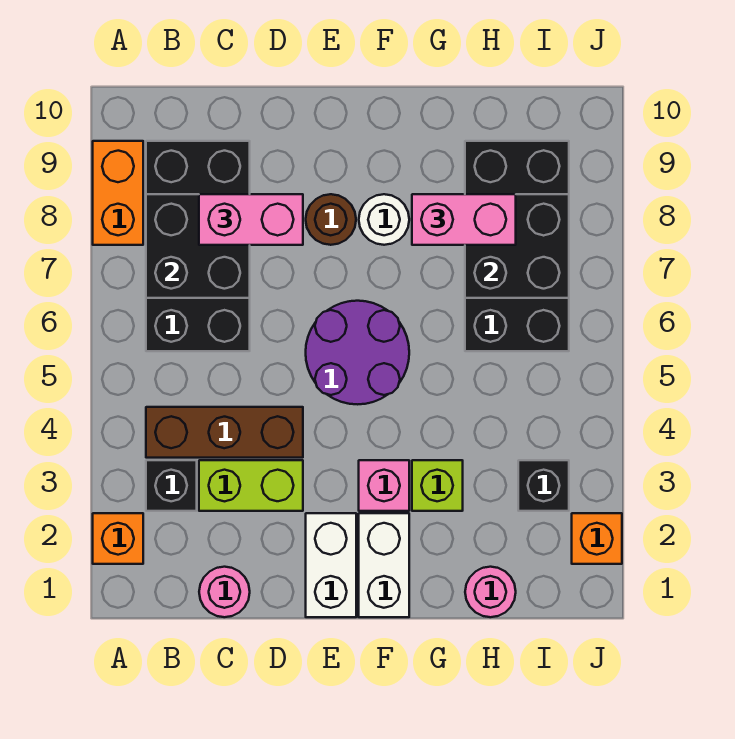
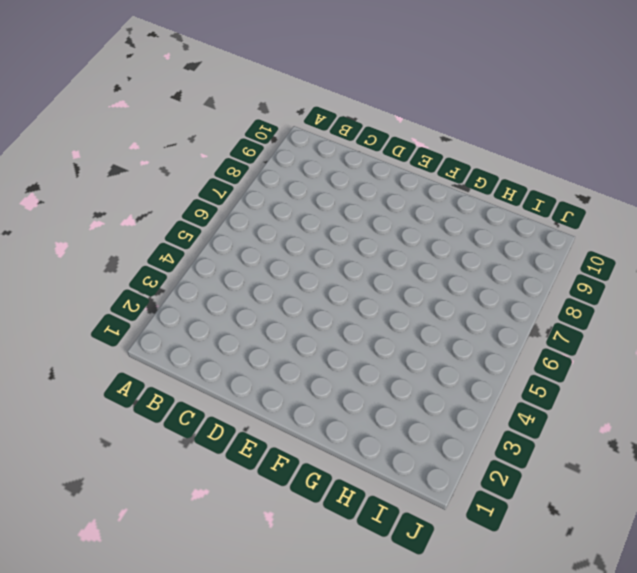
none -> orange brick A2 level 1
none -> orange brick A8:A9 level 1
none -> black brick B3 level 1

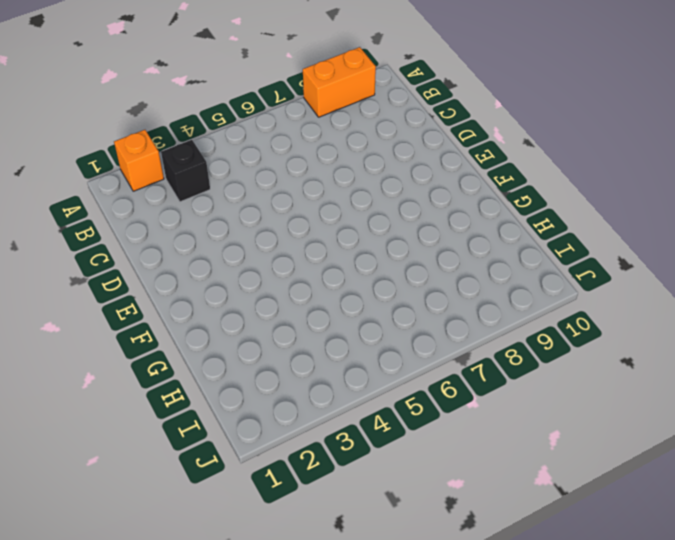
none -> brown brick B4:D4 level 1
none -> black brick B6:C9 level 1
none -> pink round brick C1 level 1

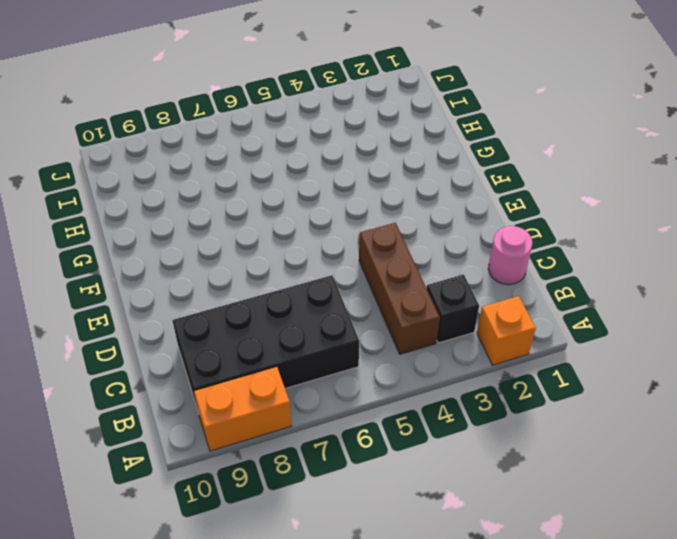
none -> lime brick C3:D3 level 1
none -> white brick E1:E2 level 1
none -> purple round brick E5:F6 level 1

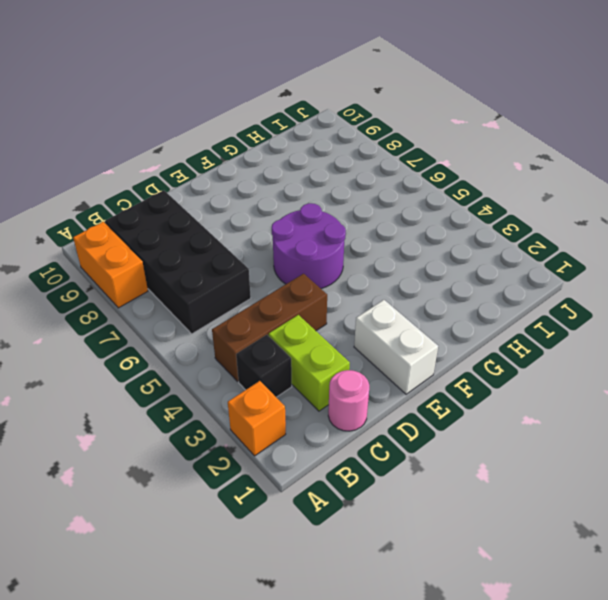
lime brick C2:C3 level 1 -> lime brick C3:D3 level 1
none -> brown round brick E8 level 1
none -> white brick F1:F2 level 1
none -> pink brick F3 level 1

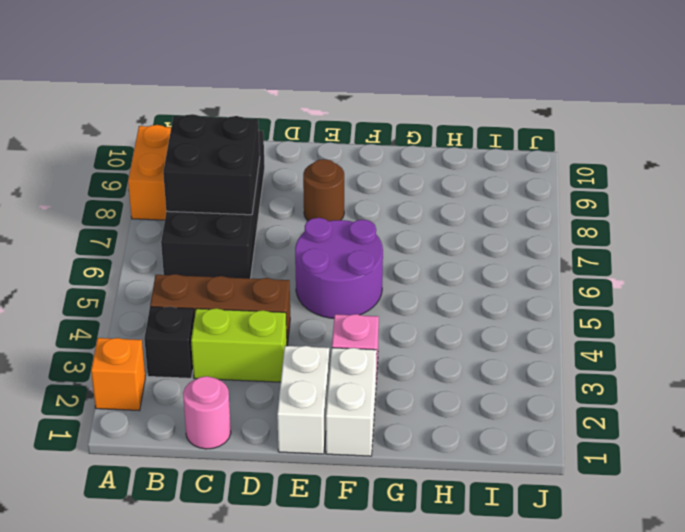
none -> white round brick F8 level 1
none -> lime brick G3 level 1
none -> pink round brick H1 level 1

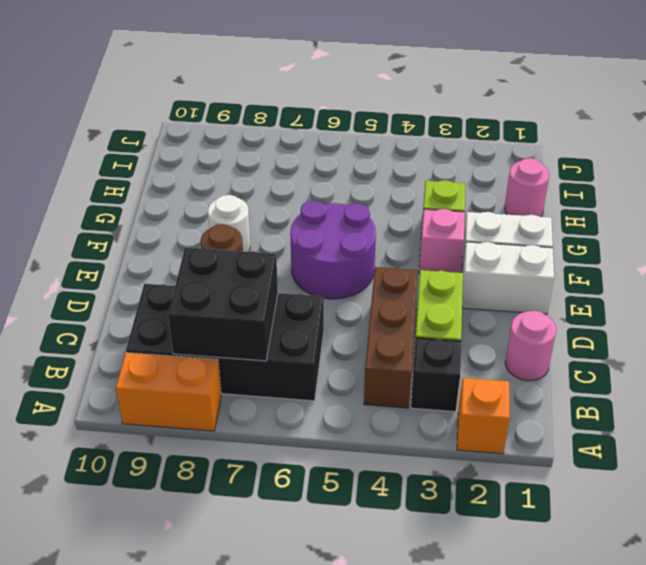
none -> black brick H6:I9 level 1
none -> black brick I3 level 1
none -> orange brick J2 level 1

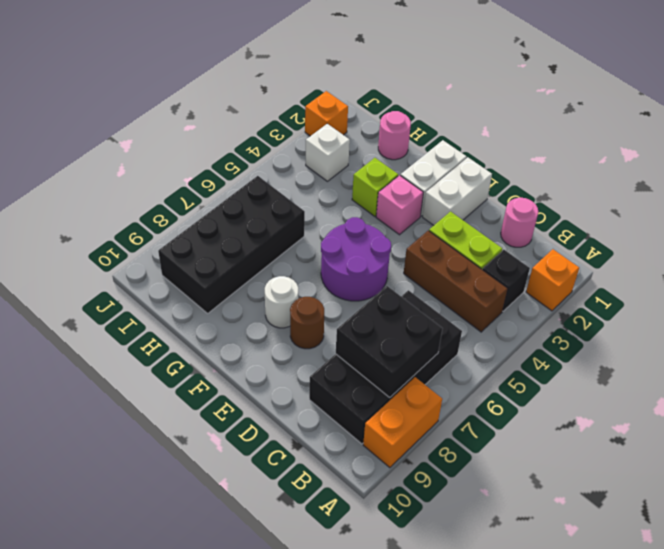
white brick I3 level 1 -> black brick I3 level 1
none -> black brick H7:I8 level 2
none -> pink brick C8:D8 level 3
none -> pink brick G8:H8 level 3

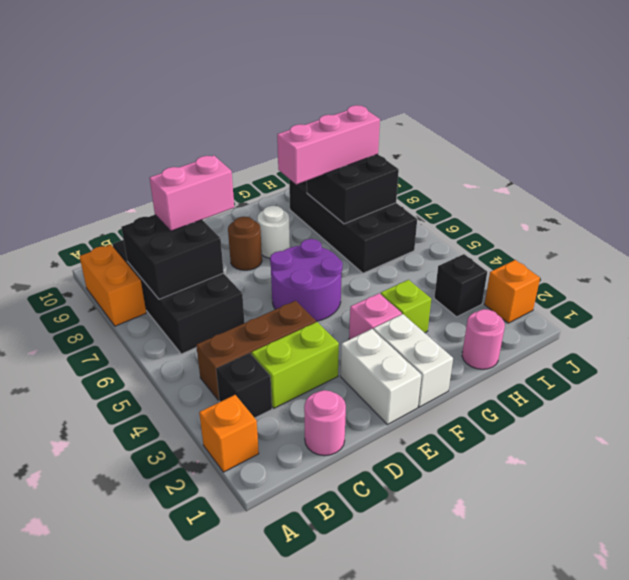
pink brick G8:I8 level 3 -> pink brick G8:H8 level 3

